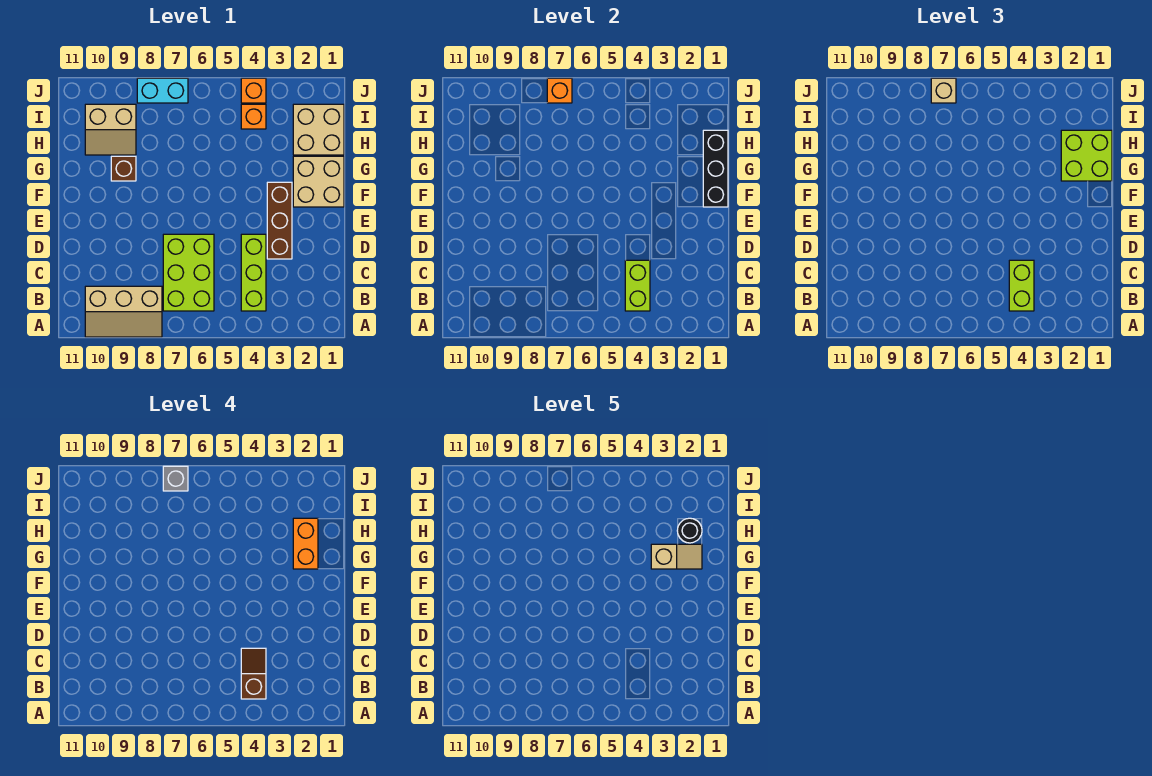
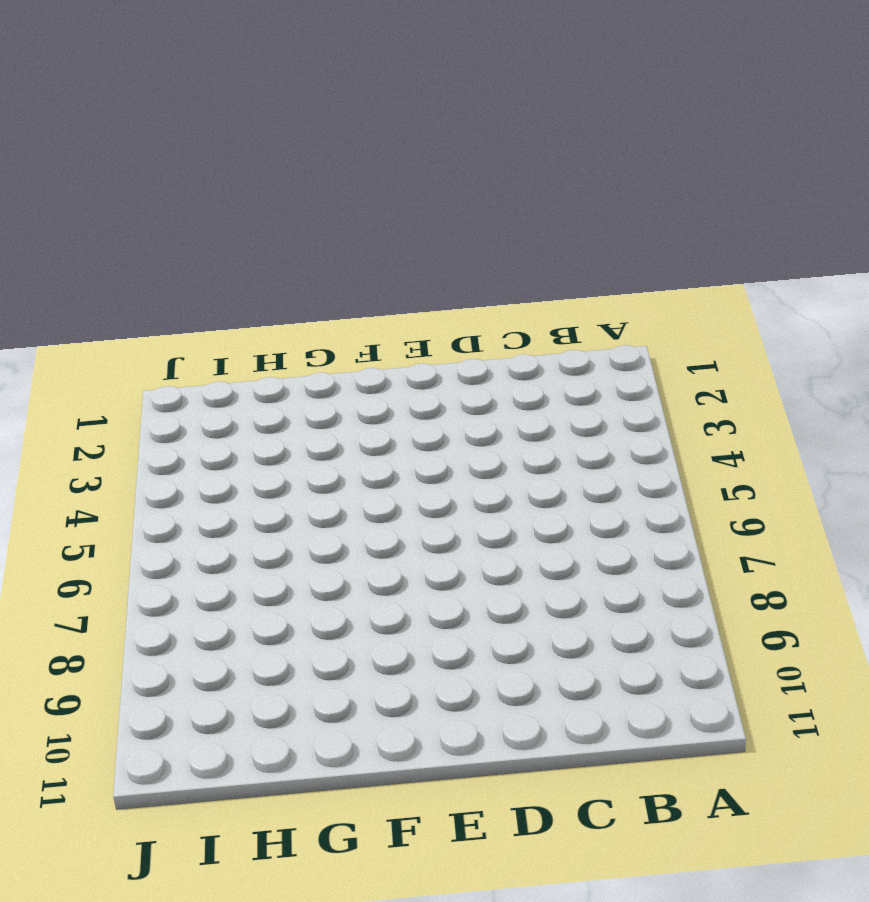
none -> tan slope A8:B10 level 1 top B
none -> lime brick B4:D4 level 1
none -> lime brick B6:D7 level 1

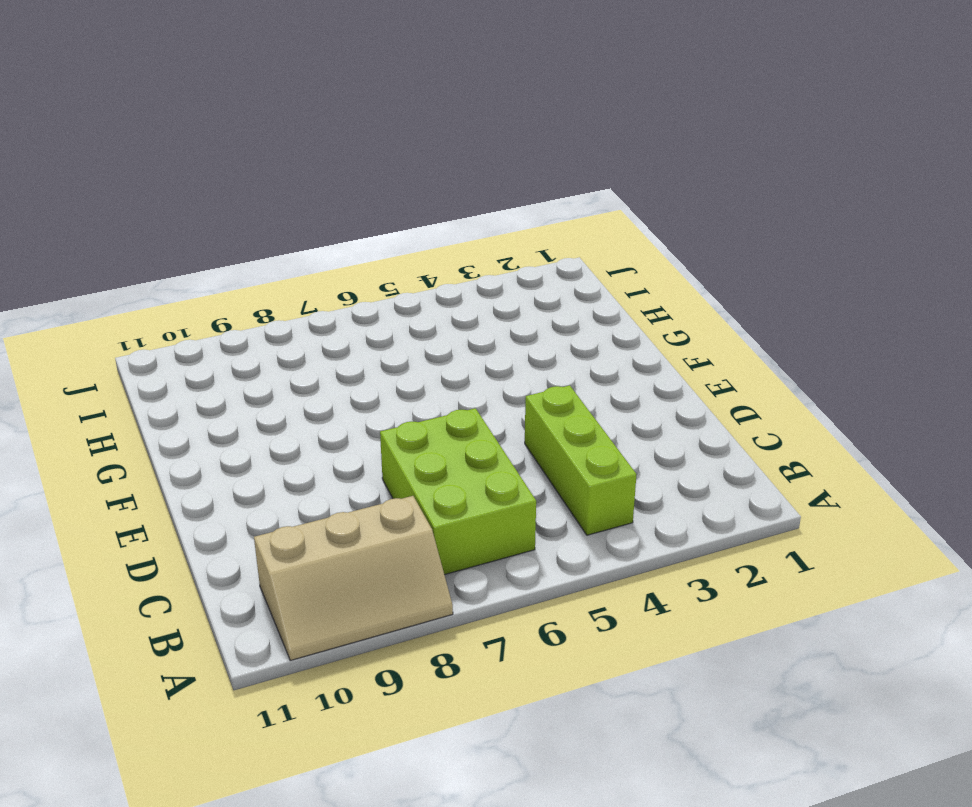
none -> brown brick D3:F3 level 1
none -> tan brick F1:G2 level 1
none -> brown brick G9 level 1

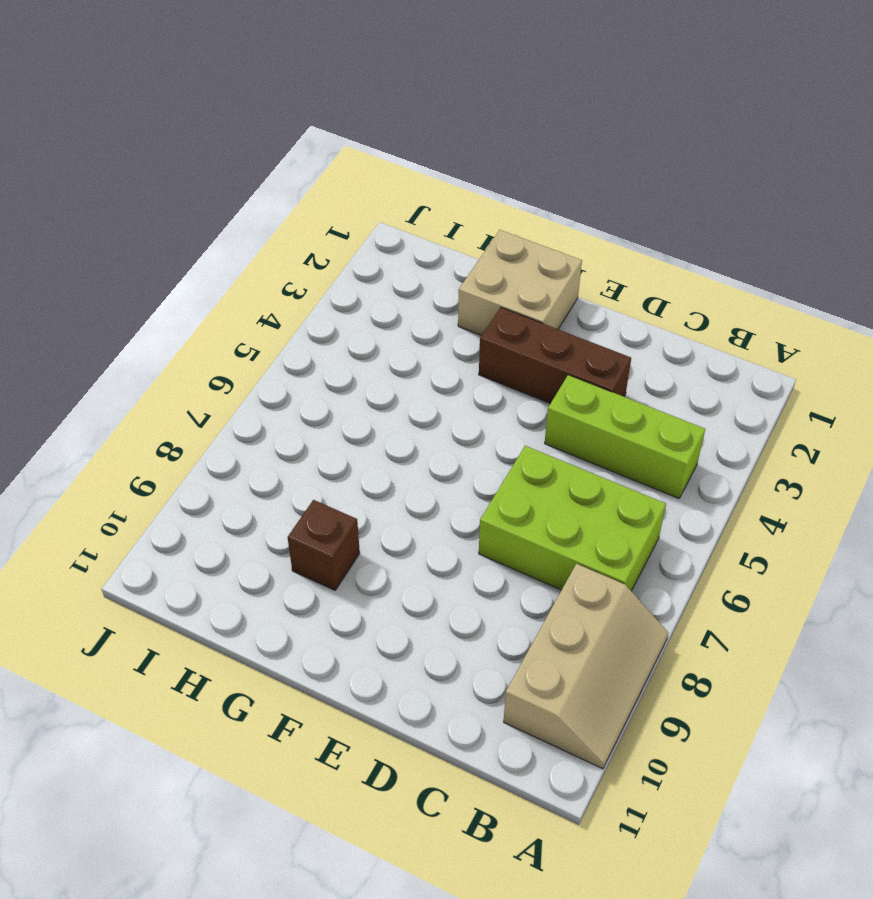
none -> tan brick H1:I2 level 1
none -> tan slope H9:I10 level 1 top I
none -> orange brick I4 level 1

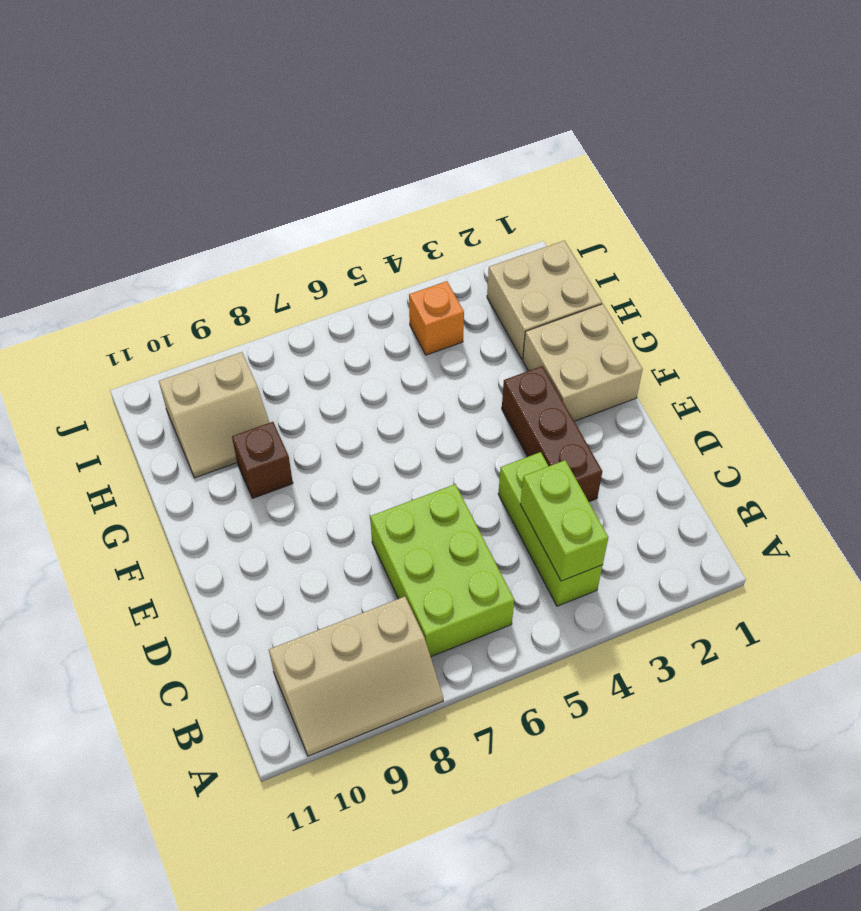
none -> orange brick J4 level 1
none -> cyan brick J7:J8 level 1
none -> black brick F1:H1 level 2

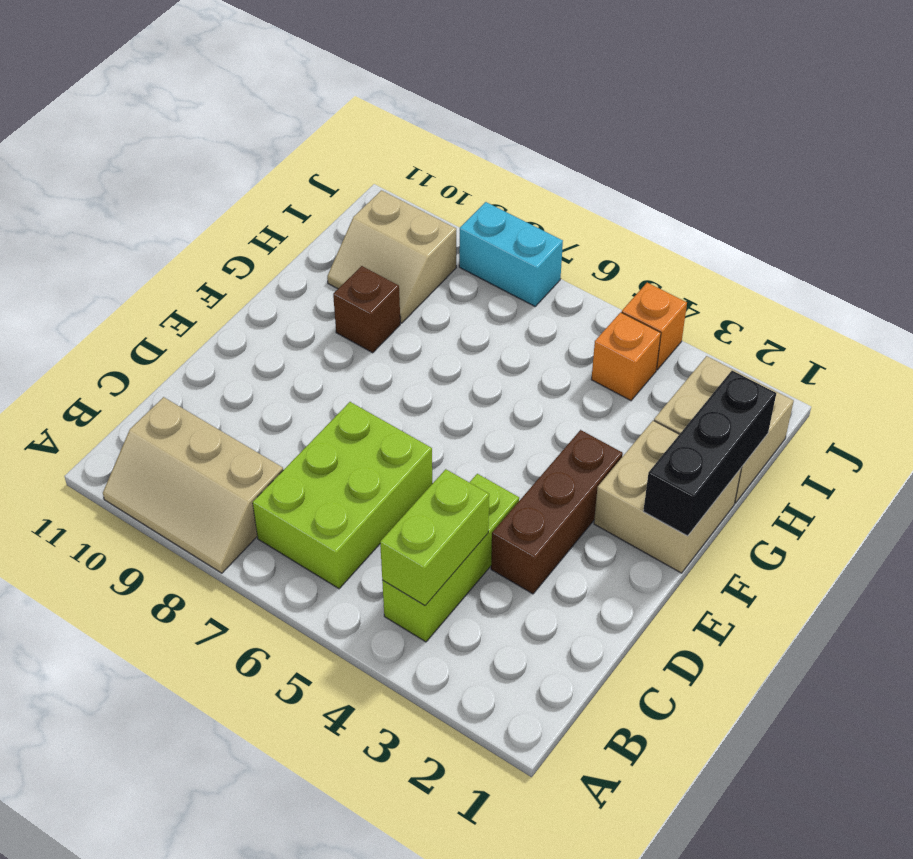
none -> orange brick J7 level 2
none -> lime brick B4:C4 level 3
none -> lime brick G1:H2 level 3

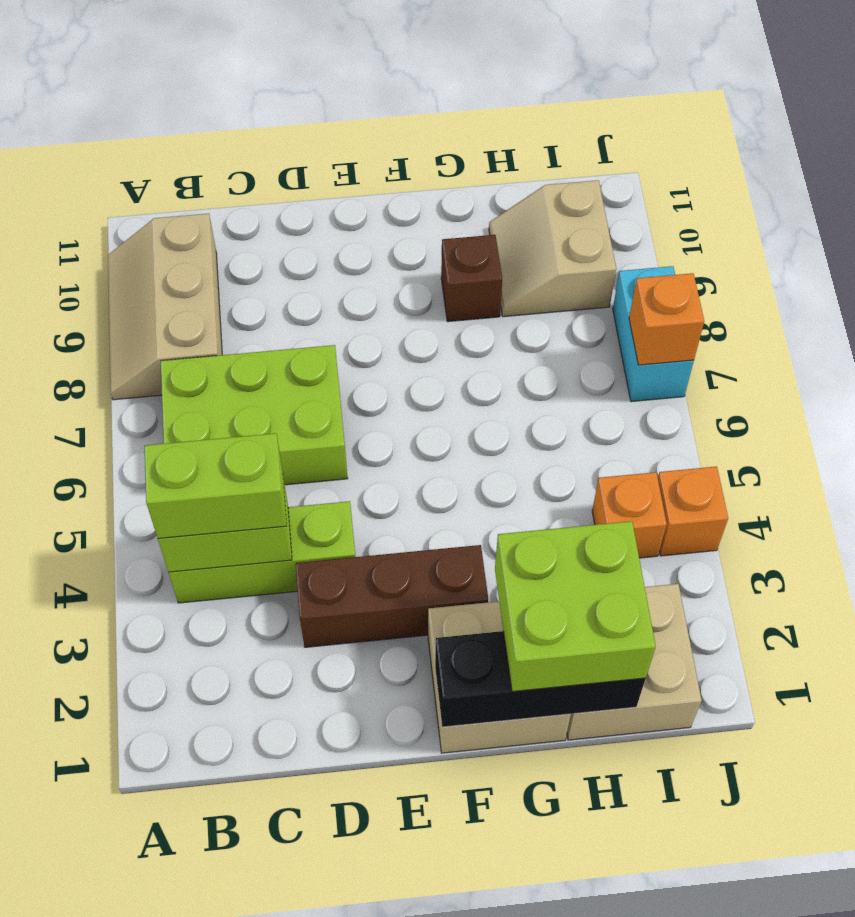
none -> tan brick J7 level 3
none -> brown slope B4:C4 level 4 top B
none -> orange brick G2:H2 level 4

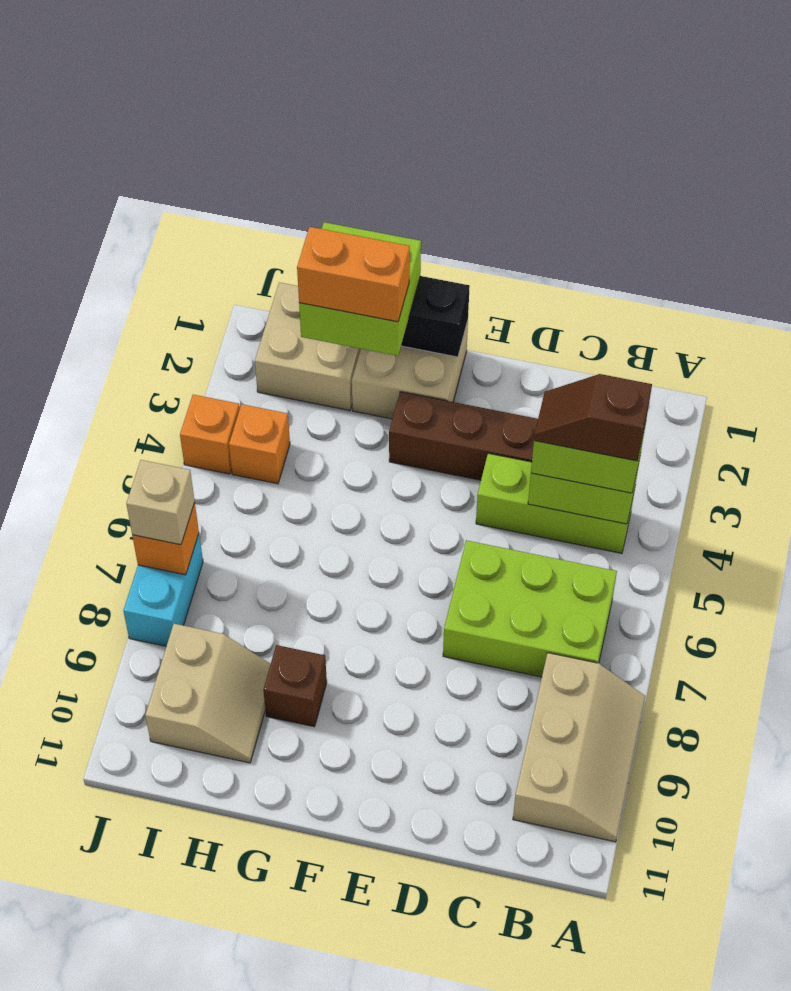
none -> grey brick J7 level 4
none -> tan slope G2:G3 level 5 top 3
none -> black round brick H2 level 5

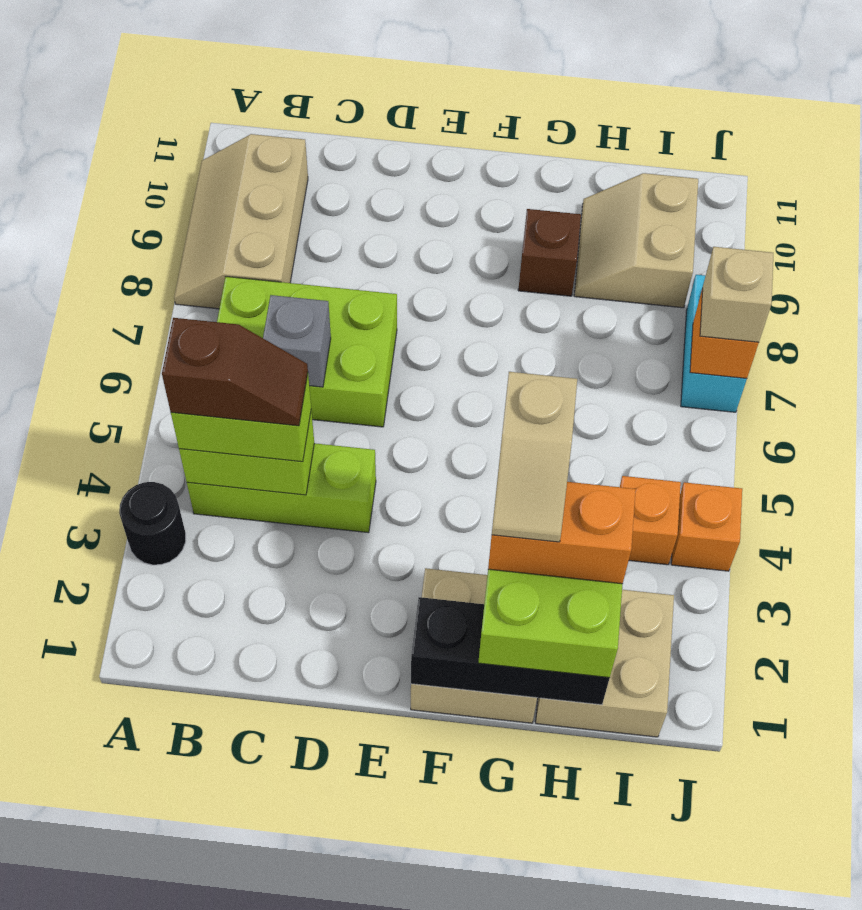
black round brick A3 level 1 -> black round brick H2 level 5
grey brick C6 level 2 -> grey brick J7 level 4
none -> brown brick D3:F3 level 1

